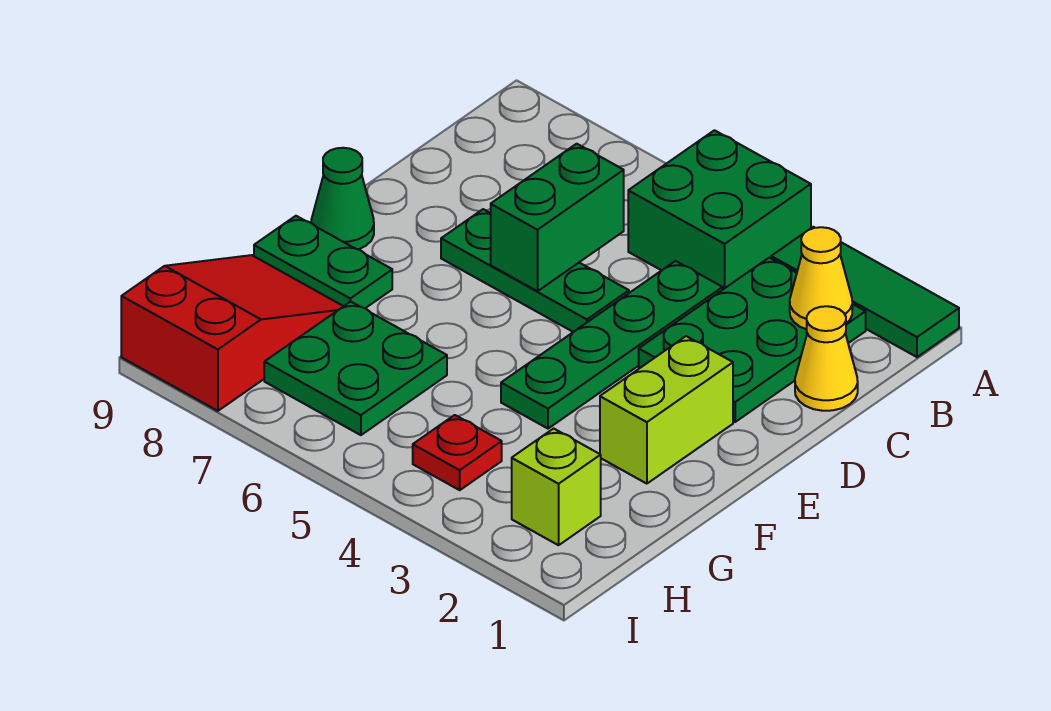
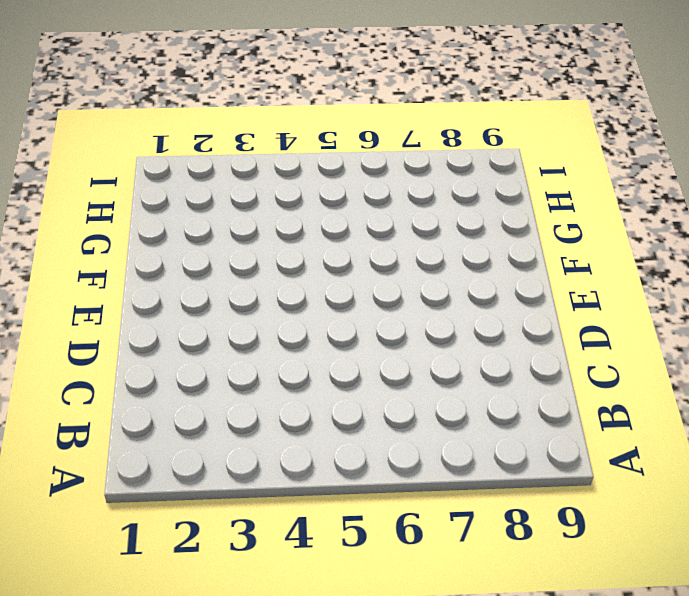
none -> green tile A1:A3 level 1
none -> green brick A4:B5 level 1
none -> green plate B2:D3 level 1

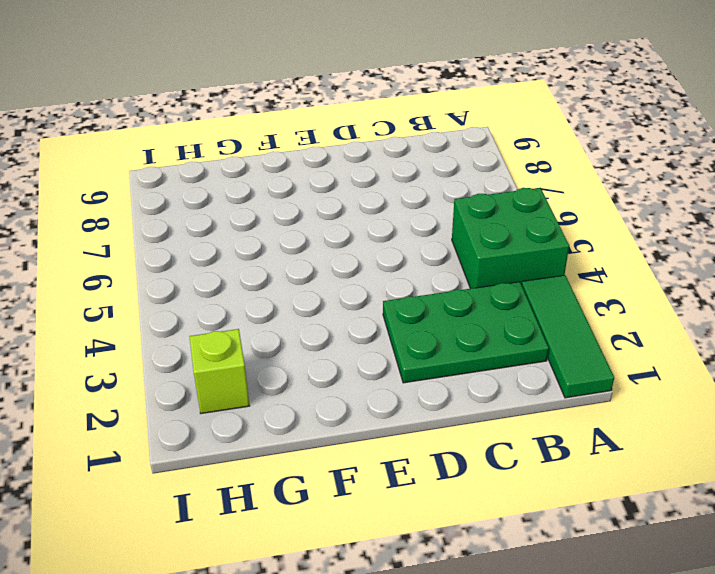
none -> yellow cone C1 level 1
none -> green plate C4:F4 level 1
none -> green plate D5:D7 level 1

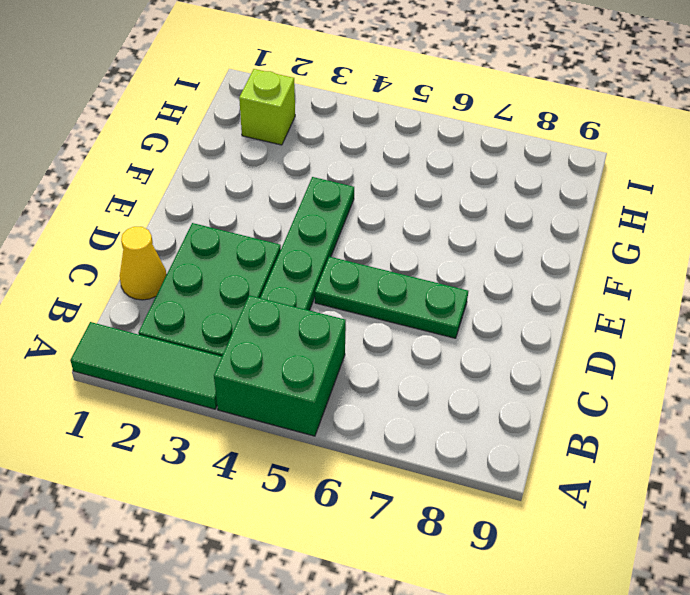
none -> lime brick E2:F2 level 1
none -> green cone E9 level 1
none -> green plate F8:F9 level 1

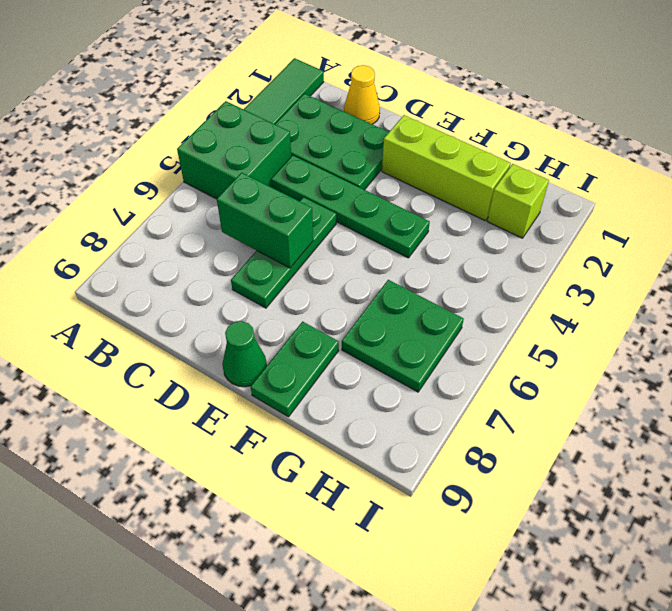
lime brick E2:G2 level 1 -> lime brick E2:F2 level 1
none -> red slope G8:I9 level 1 top I
none -> red plate H4 level 1
none -> yellow cone B2 level 2

